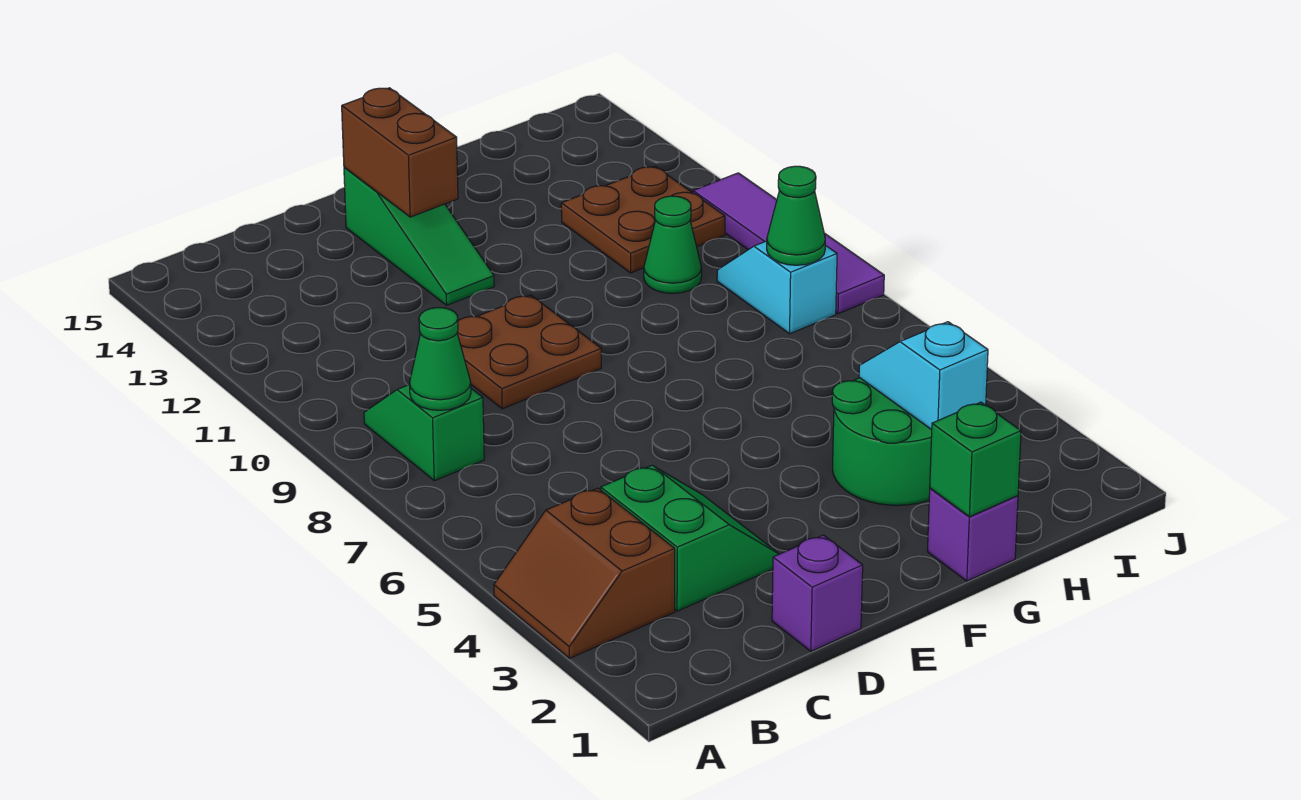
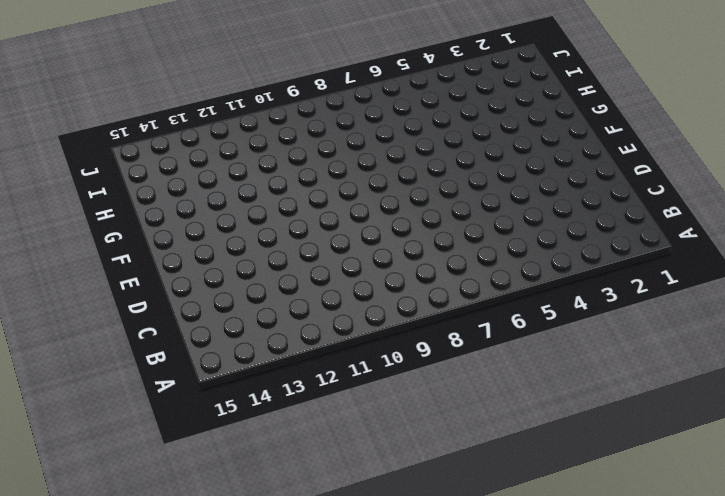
none -> brown slope A3:B4 level 1 top B
none -> green slope B8:B9 level 1 top 8
none -> green slope C3:D4 level 1 top C

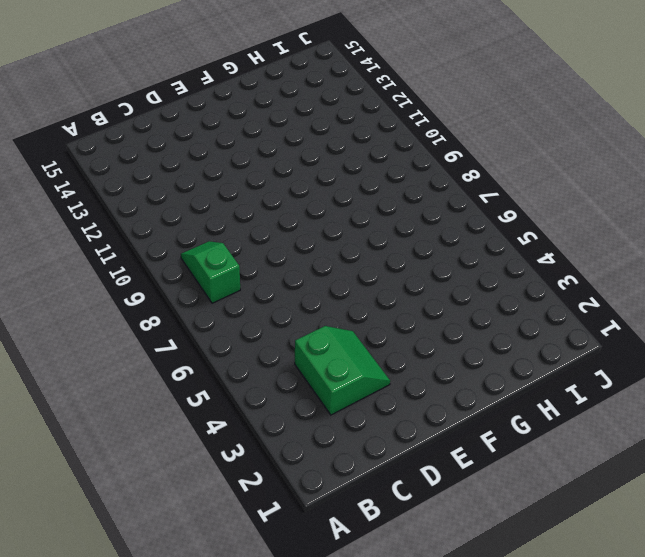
none -> brown slope A3:B4 level 1 top B
none -> purple brick D1 level 1
none -> brown plate D9:E10 level 1

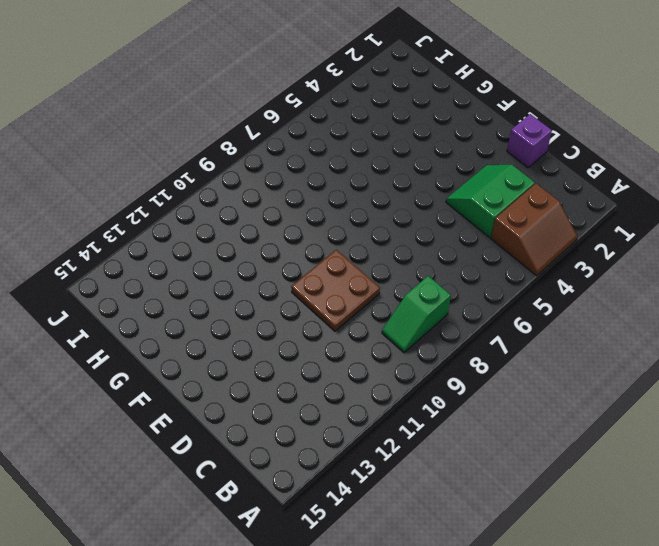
none -> green slope E12:E14 level 1 top 14
none -> purple brick G1 level 1
none -> green round brick G3:H4 level 1

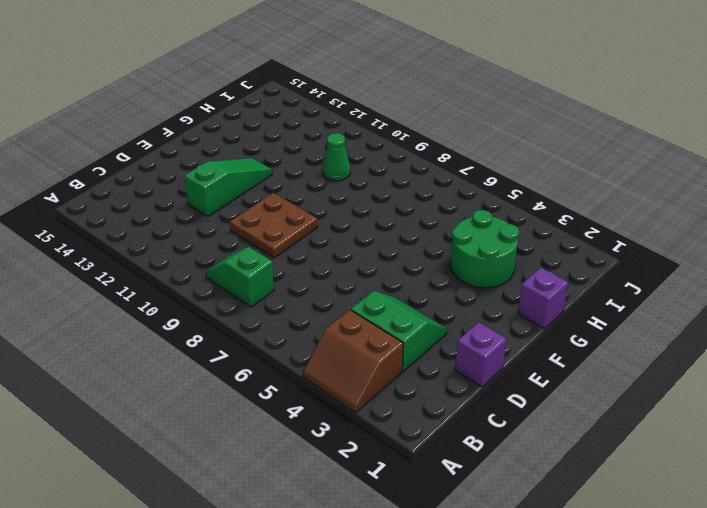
green slope D12:F12 level 1 top D -> green slope E12:E14 level 1 top 14
none -> brown plate H11:I12 level 1
none -> cyan slope I8:I9 level 1 top 8
none -> purple tile J8:J11 level 1

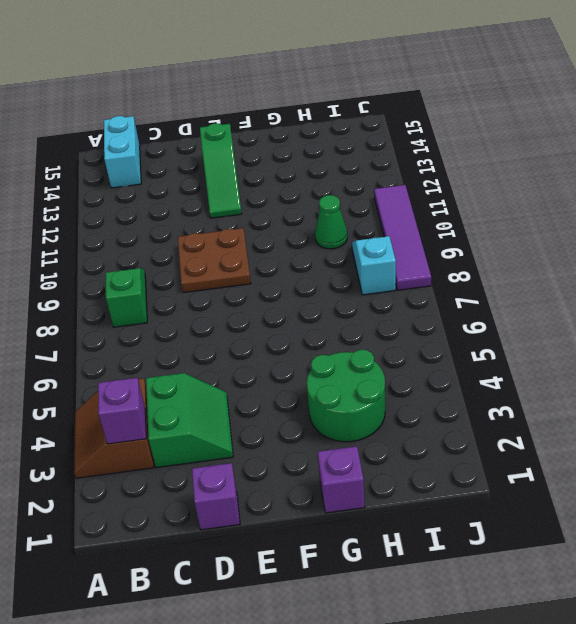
purple brick B3 level 2 -> none
cyan brick B14:B15 level 1 -> none
none -> brown plate H11:I12 level 1
none -> green cone B8 level 2
none -> brown brick E13:E14 level 2

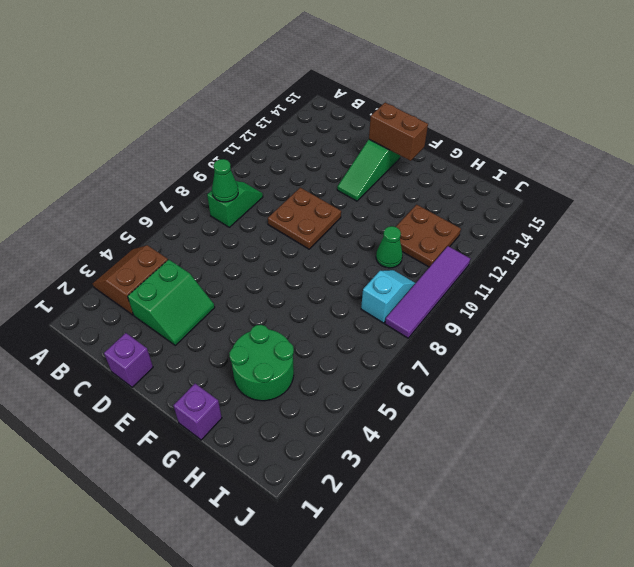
brown brick E14:F14 level 2 -> brown brick E13:E14 level 2
none -> green brick G1 level 2
none -> cyan slope H3:H4 level 2 top 3
none -> green cone I8 level 2

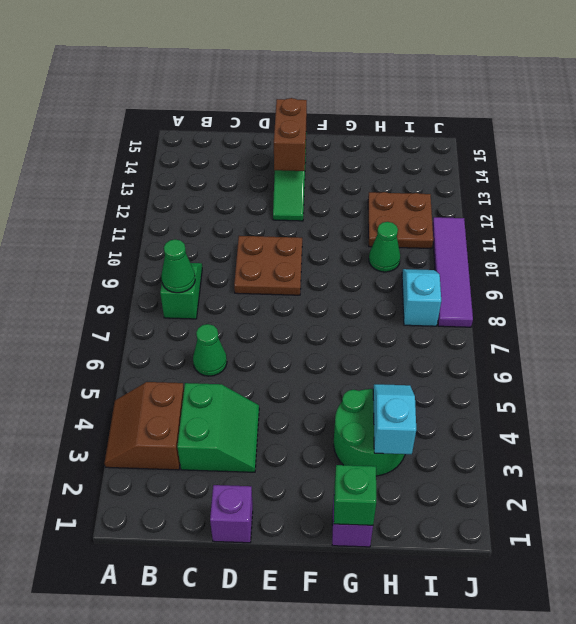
green cone C6 level 1 -> green cone I8 level 2

